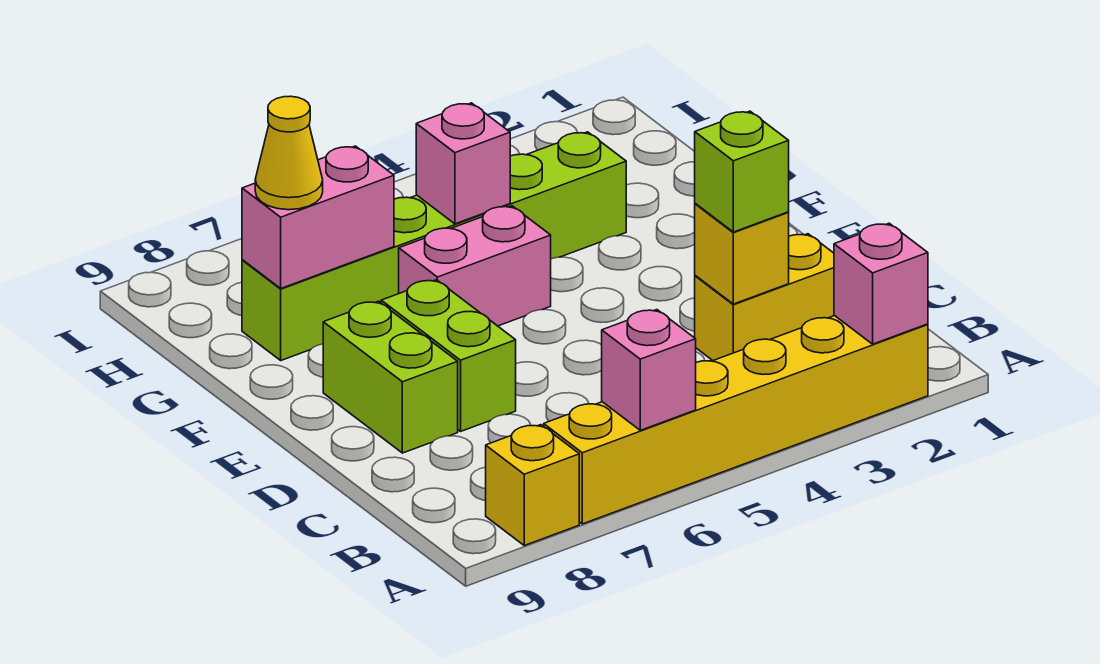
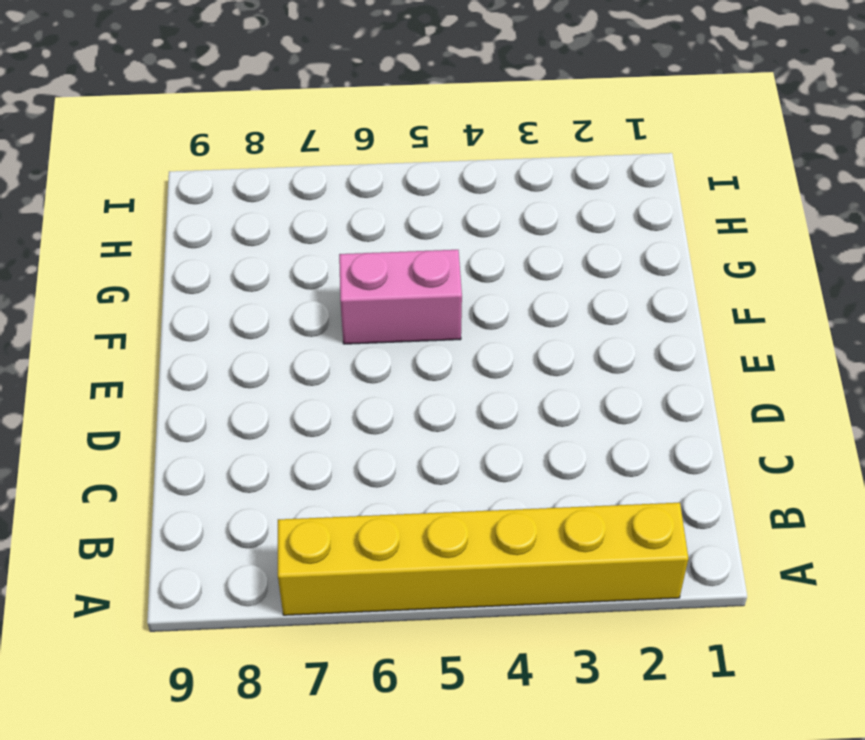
none -> yellow brick A8 level 1
none -> yellow brick C2:C3 level 1
none -> lime brick D7:E7 level 1

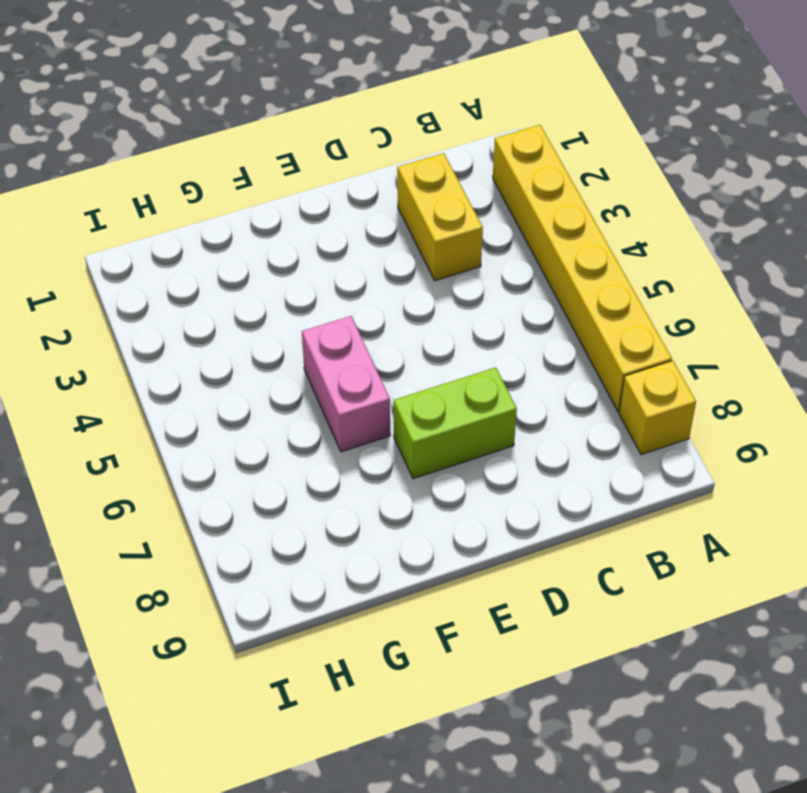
none -> lime brick D8:E8 level 1
none -> lime brick G3:G8 level 1
none -> pink brick A2 level 2

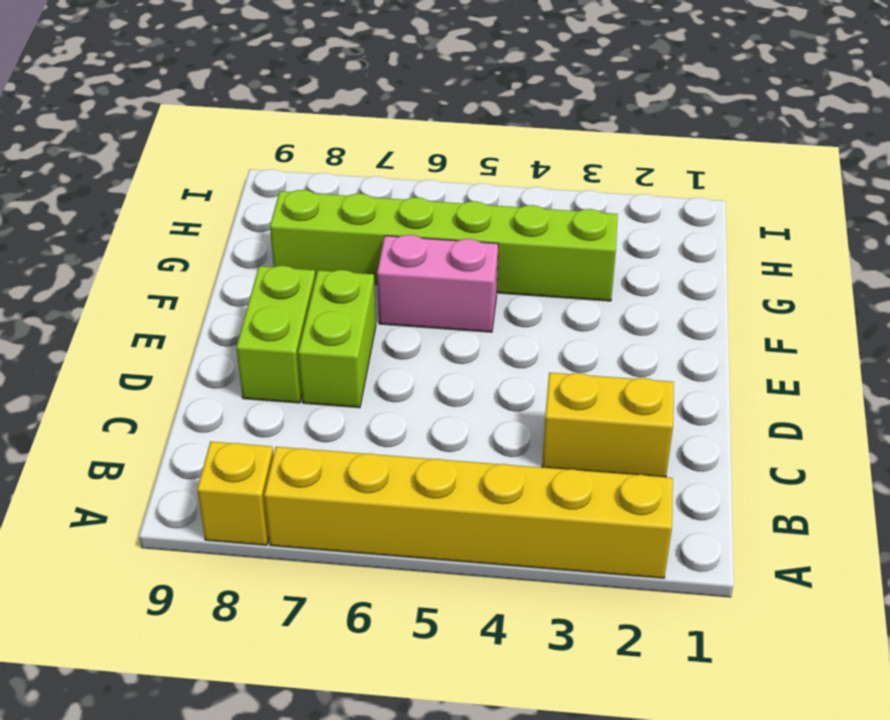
none -> pink brick A2 level 2
none -> pink brick A6 level 2
none -> yellow brick C3 level 2

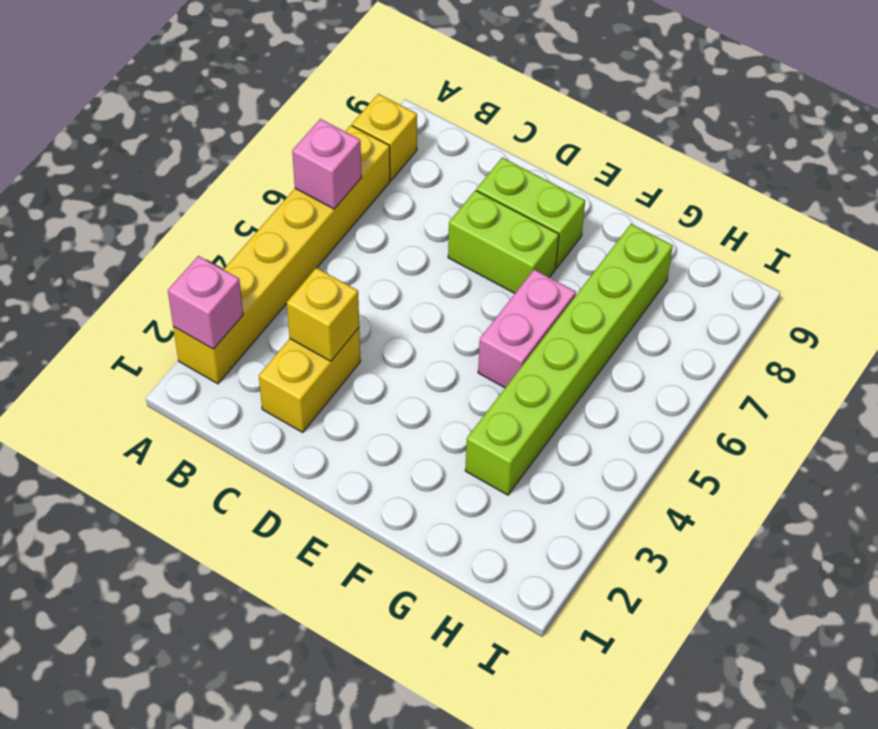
none -> pink brick G5 level 2
none -> pink brick G7:G8 level 2
none -> lime brick C3 level 3

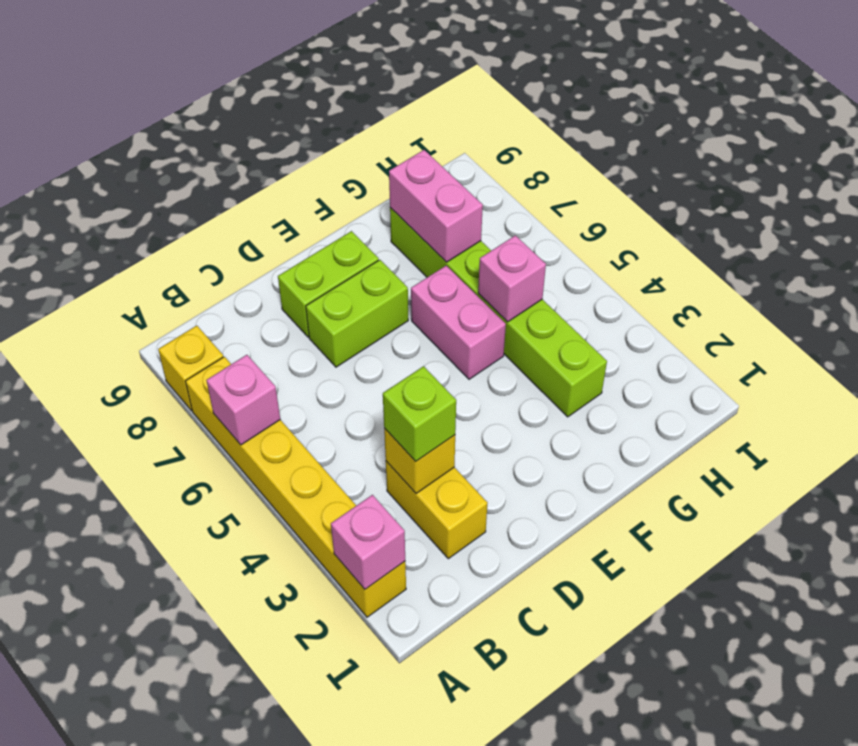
none -> yellow cone G8 level 3

